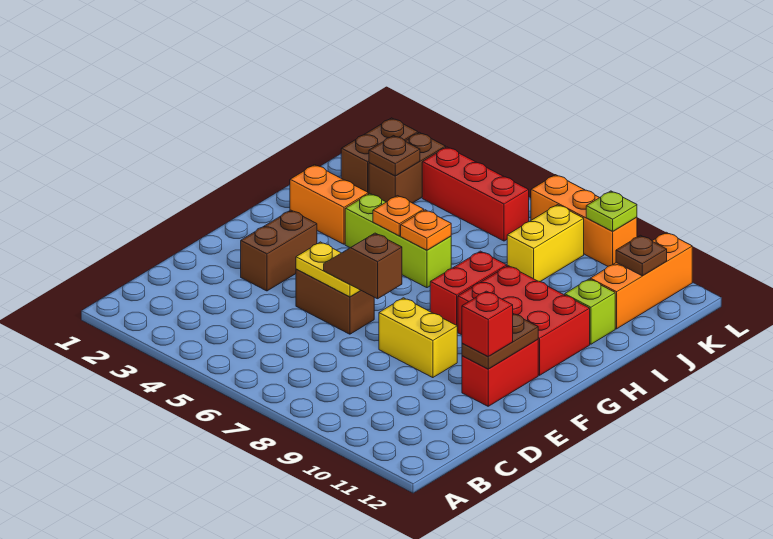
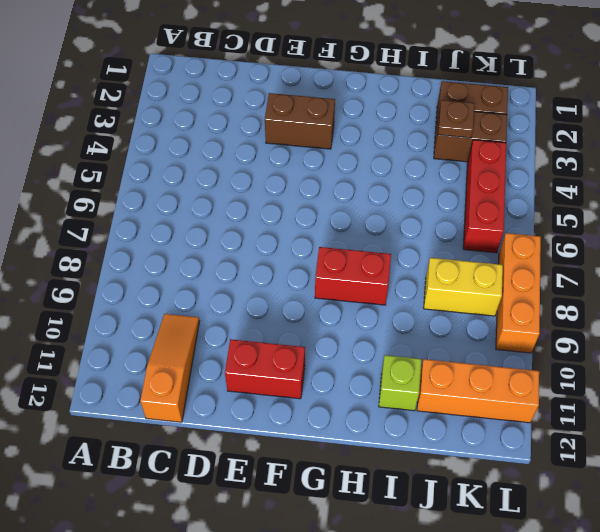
orange slope C10:C12 level 1 top 12 -> none
none -> brown brick E5:E6 level 1
none -> yellow brick E8:E9 level 1
none -> red brick G9:H11 level 1

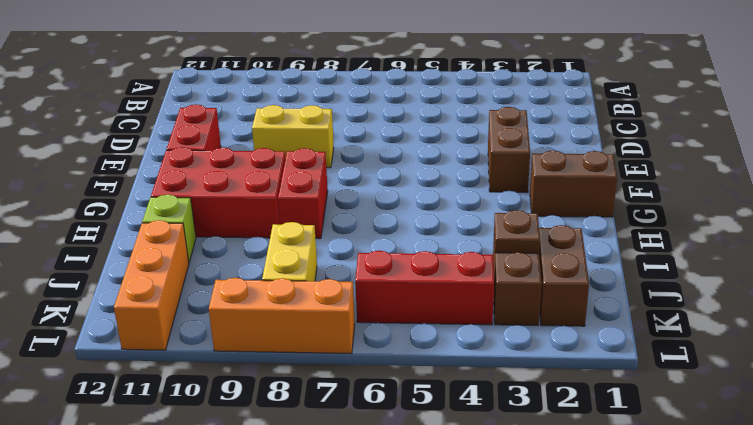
brown brick G1:G2 level 1 -> brown brick E5:E6 level 1
none -> orange brick H2:H3 level 1
none -> lime brick H4:H6 level 1
none -> yellow plate E5:E6 level 2

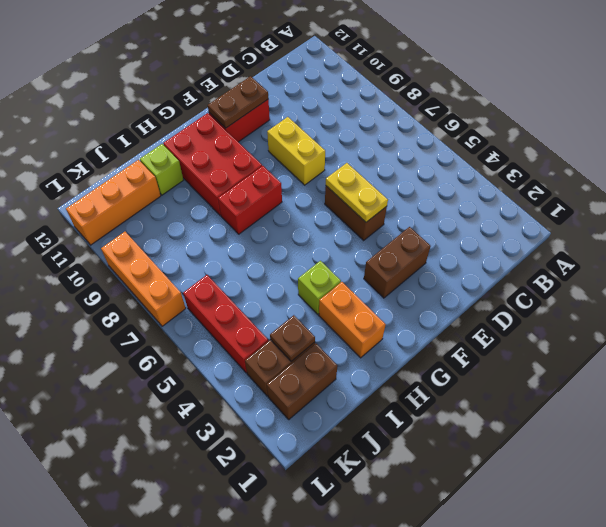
lime brick H4 level 1 -> lime brick H4:H6 level 1
none -> yellow brick J8:K8 level 1
none -> orange plate H5 level 2
none -> orange plate H6 level 2

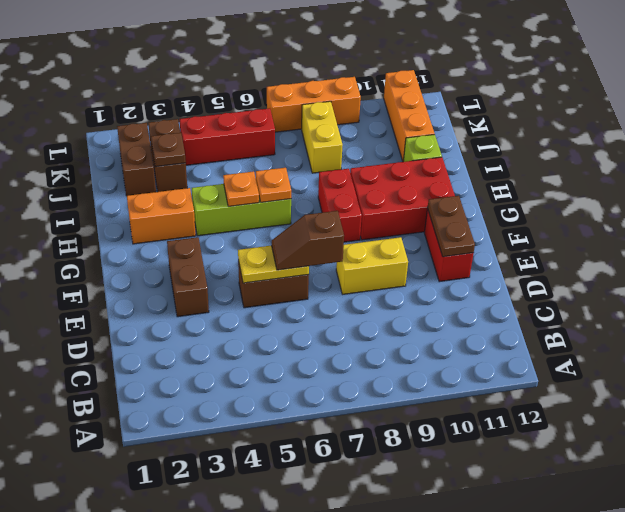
none -> brown plate K11 level 2
none -> lime plate L9 level 2
none -> red brick E11 level 3

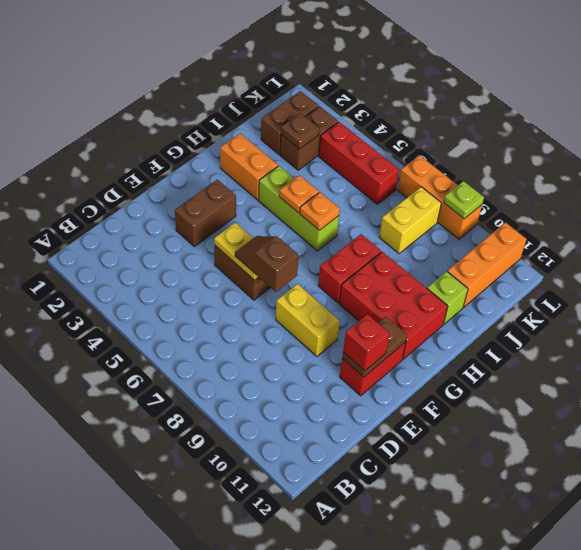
none -> brown plate K11 level 2

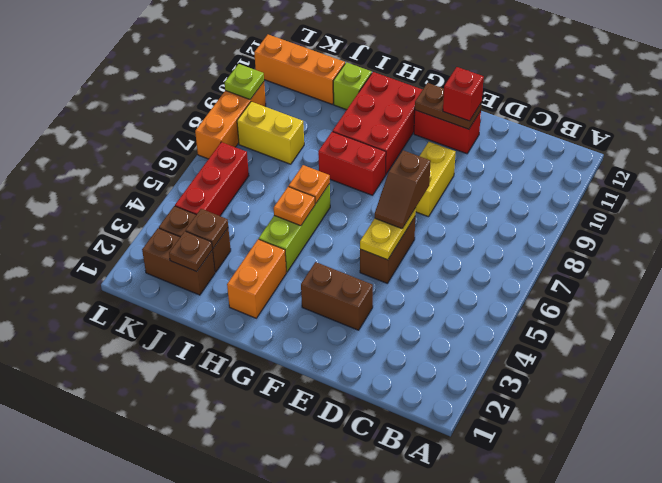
brown plate J2 level 2 -> brown plate K11 level 2

